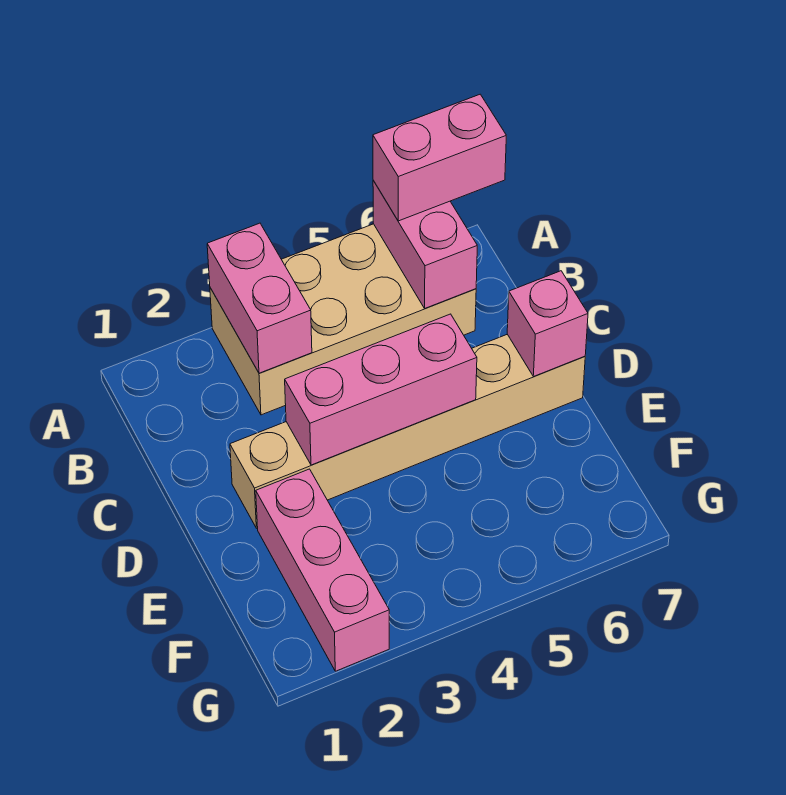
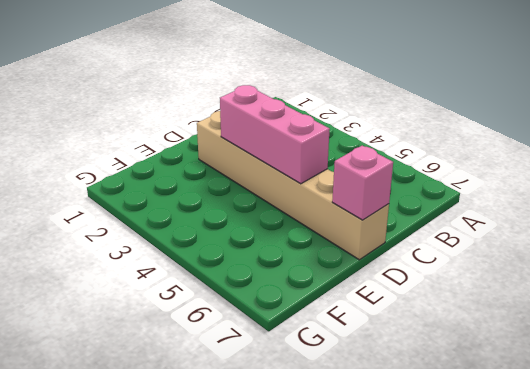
none -> tan brick A3:B6 level 1
none -> pink brick E2:G2 level 1

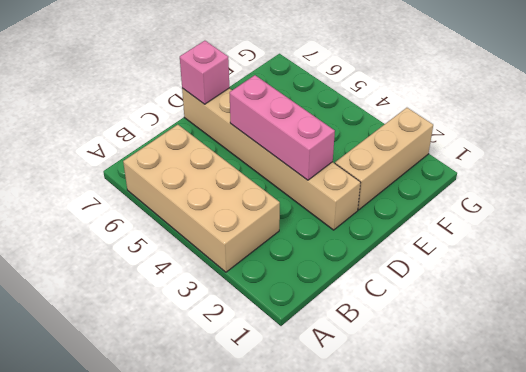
tan brick E2:G2 level 1 -> pink brick E2:G2 level 1
none -> pink brick A3:B3 level 2
none -> pink brick A6:B6 level 2

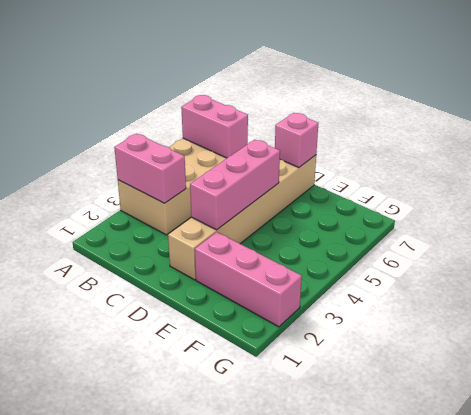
none -> pink brick A6:A7 level 3

